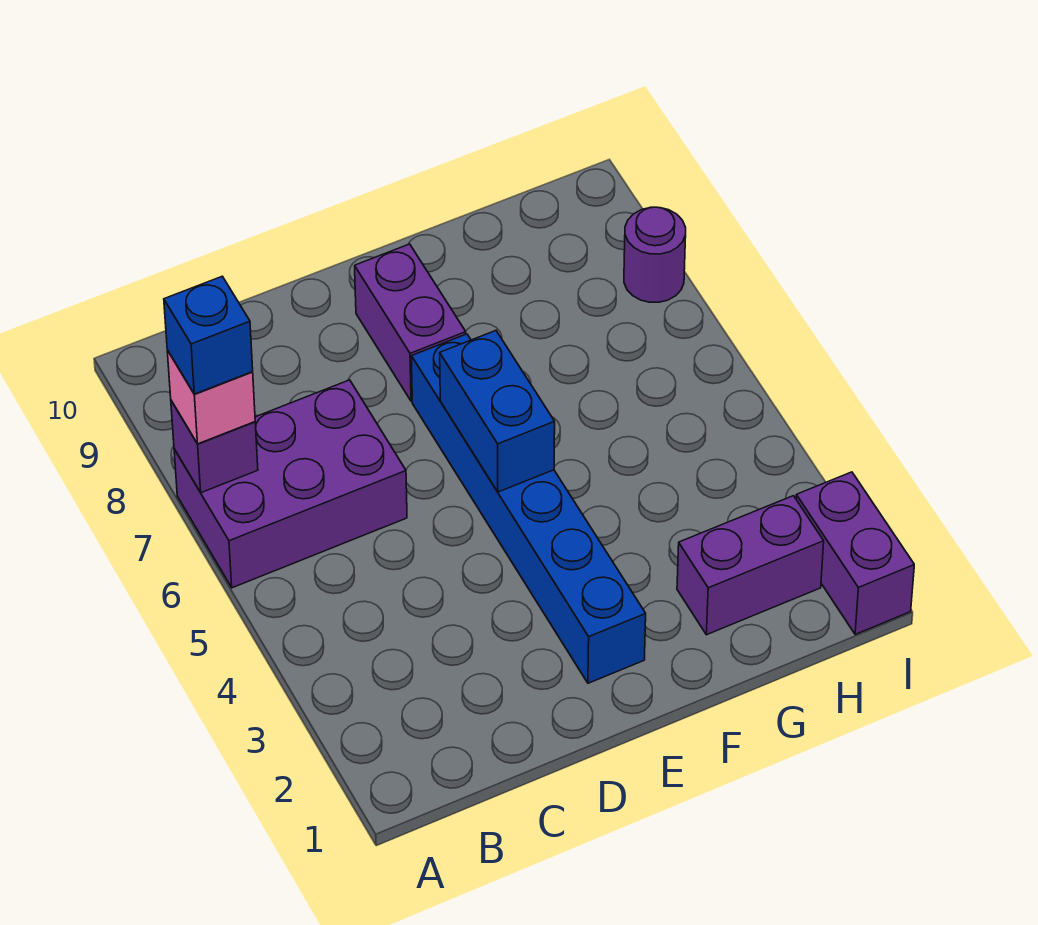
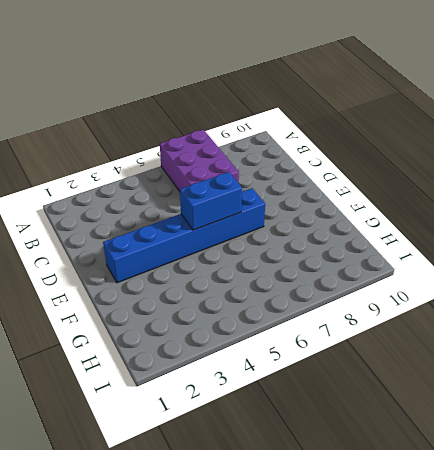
none -> purple brick E8:E9 level 1
none -> purple brick G2:H2 level 1

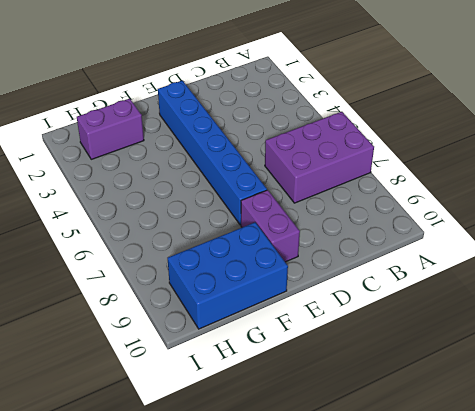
blue brick F9:H10 level 1 -> none
none -> purple brick I1:I2 level 1
none -> purple round brick I8 level 1

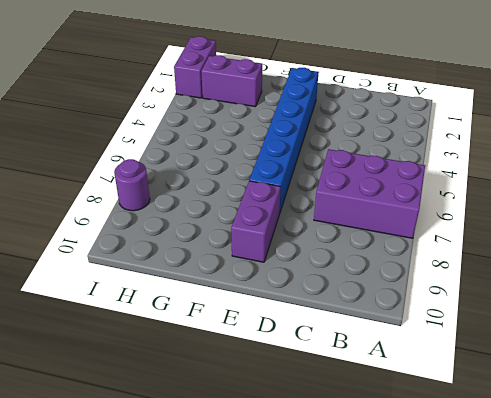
none -> purple brick A7 level 2
none -> blue brick E5:E6 level 2

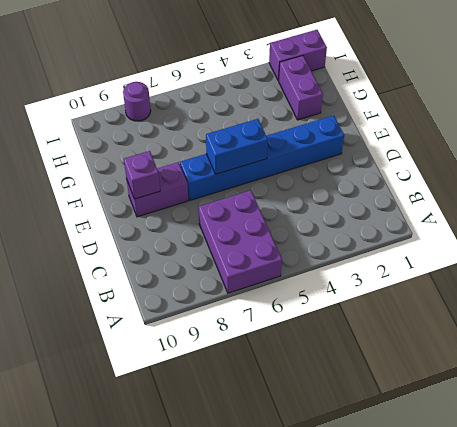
purple brick E9 level 2 -> purple brick A7 level 2
none -> pink brick A7 level 3
none -> blue brick A7 level 4

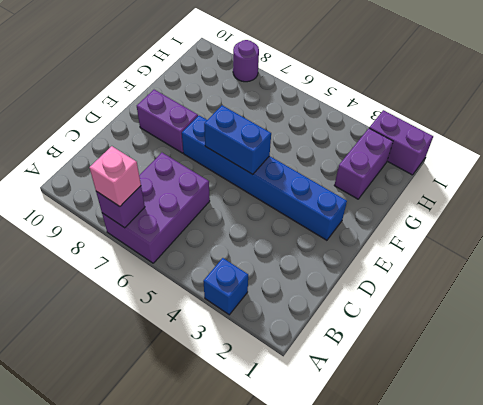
blue brick A3 level 1 -> blue brick A7 level 4

